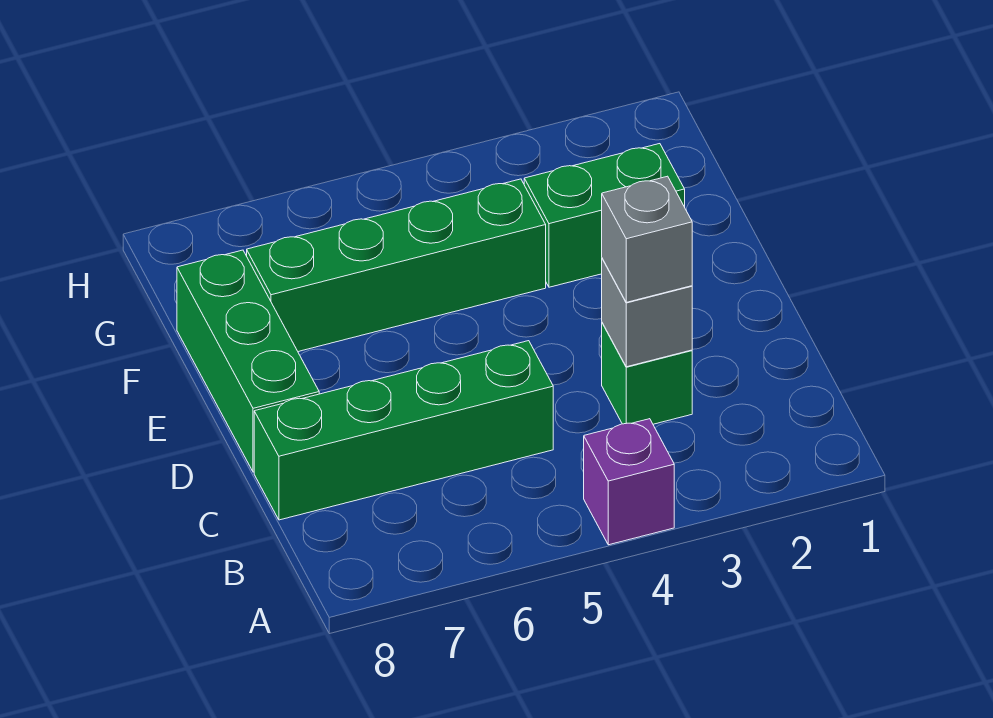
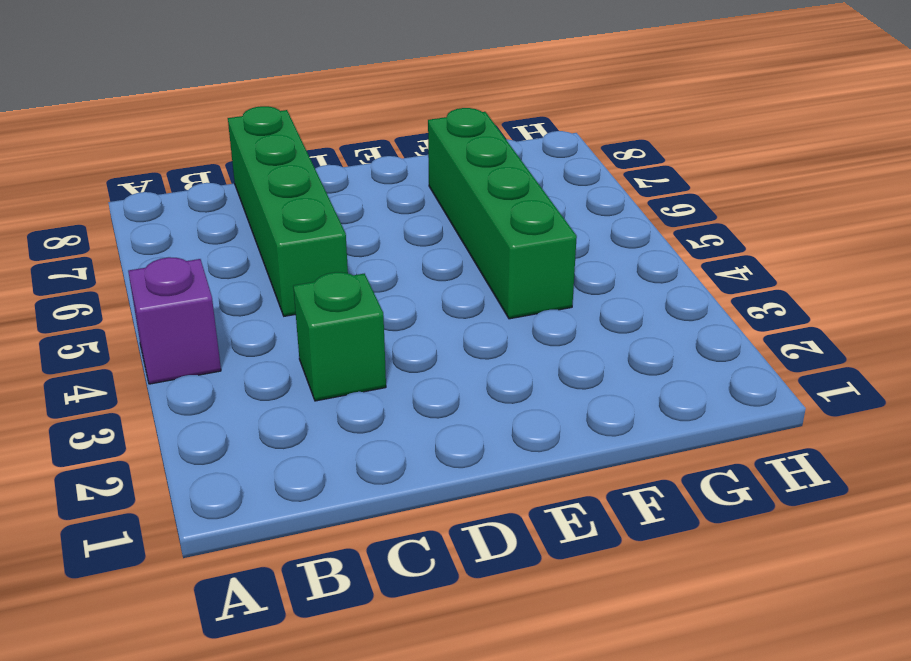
none -> green brick D8:F8 level 1
none -> green brick F2:F3 level 1

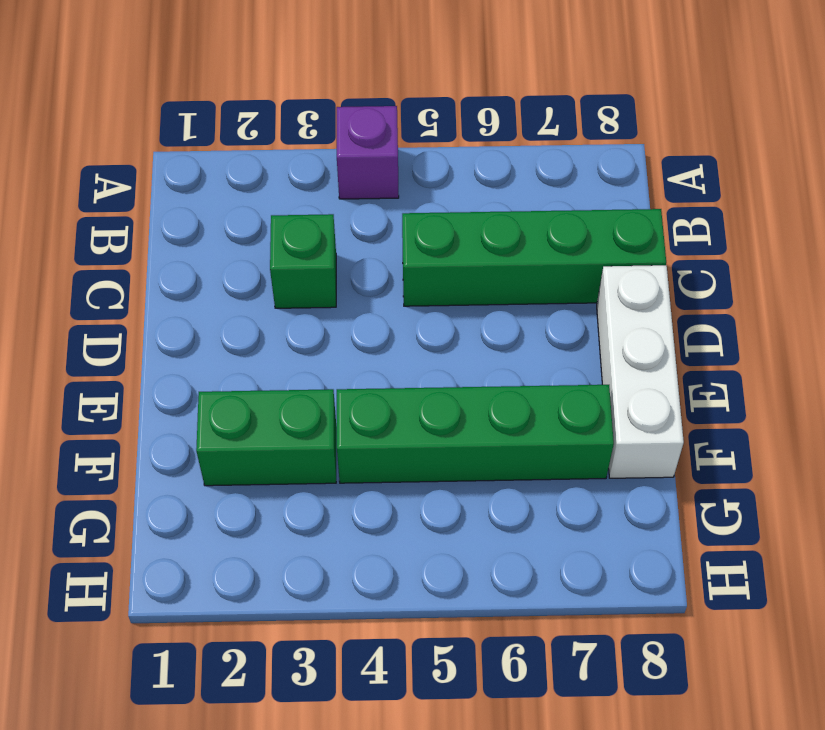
white brick D8:F8 level 1 -> green brick D8:F8 level 1
none -> grey brick C3 level 2
none -> grey brick C3 level 3

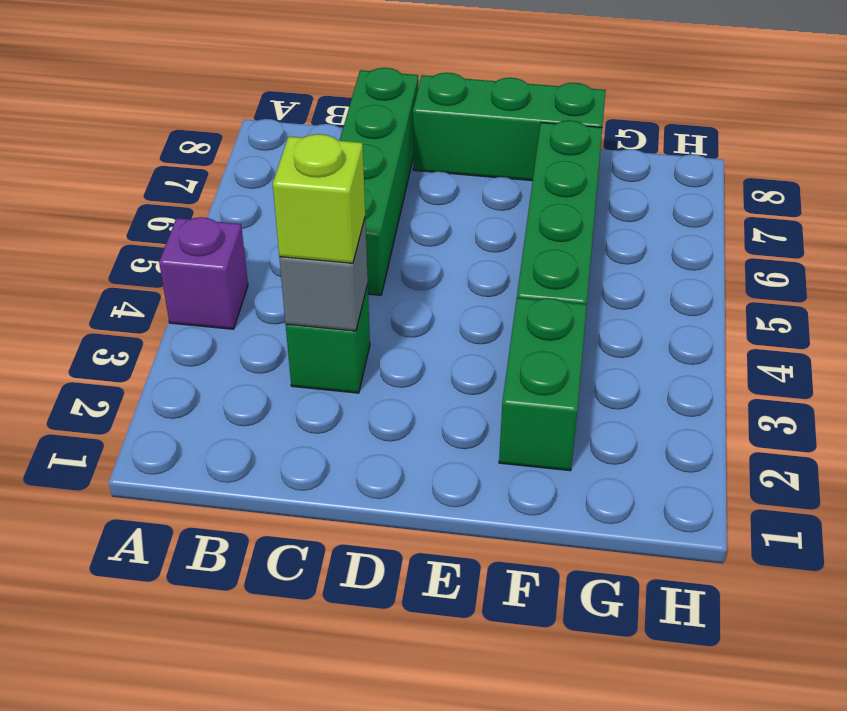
lime brick C3 level 3 -> grey brick C3 level 3

